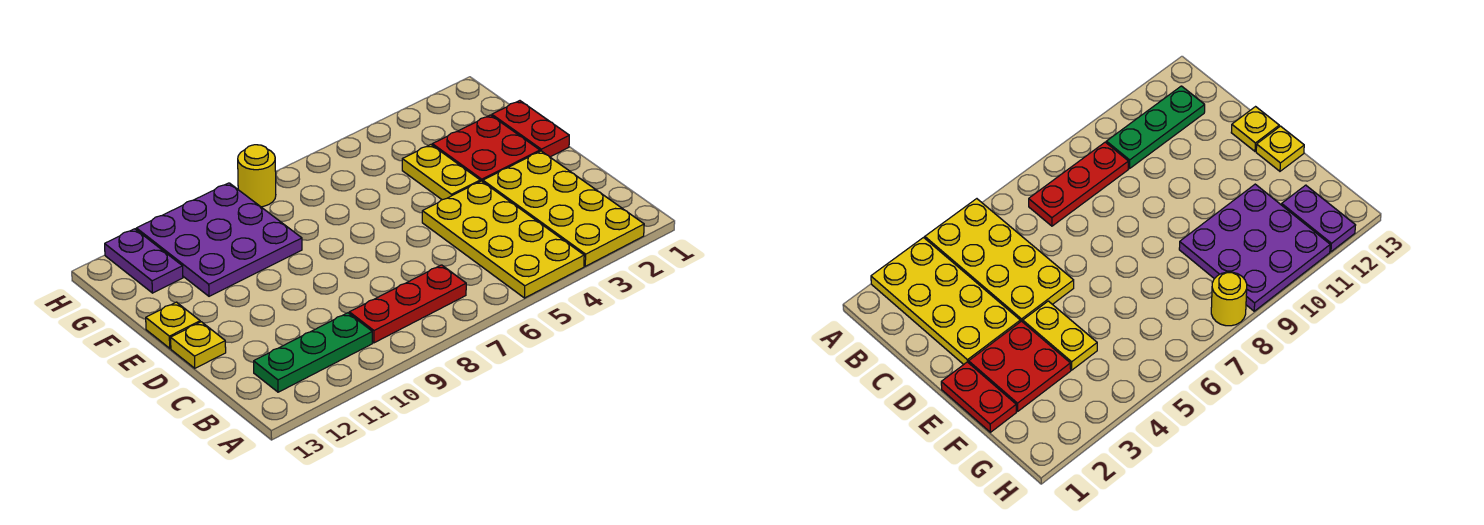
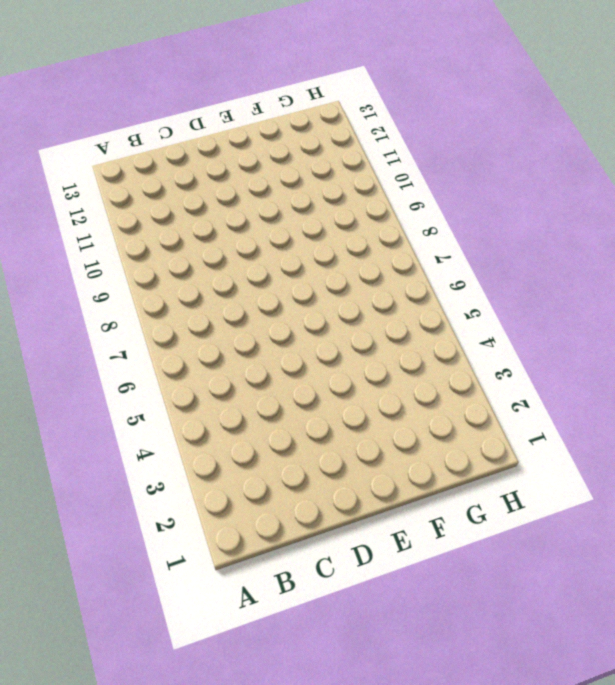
none -> yellow plate A2:D3 level 1
none -> yellow plate A4:D5 level 1
none -> red plate B7:B9 level 1

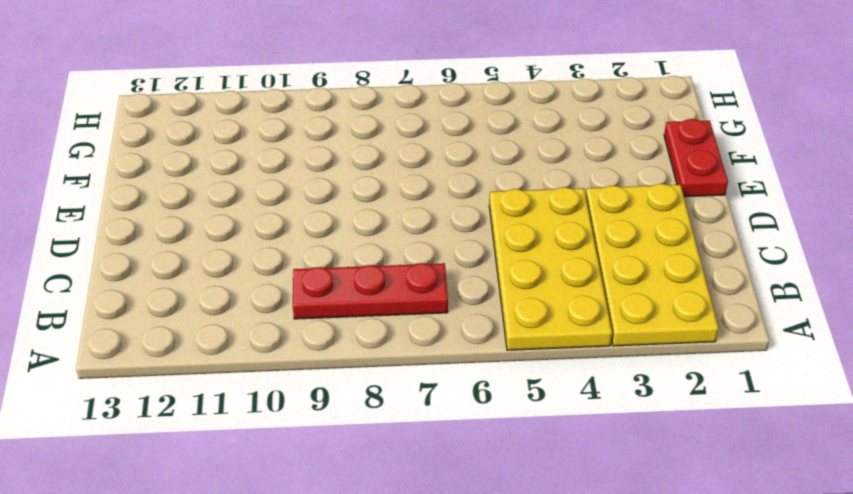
none -> green plate B10:B12 level 1
none -> yellow plate D13 level 1
none -> red plate E2:F3 level 1

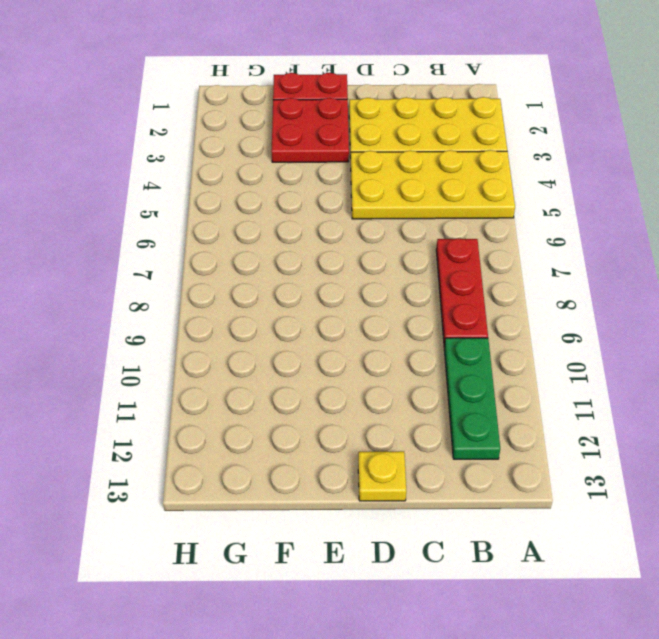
none -> yellow plate E4:F4 level 1
none -> yellow plate E13 level 1
none -> purple plate F9:H11 level 1

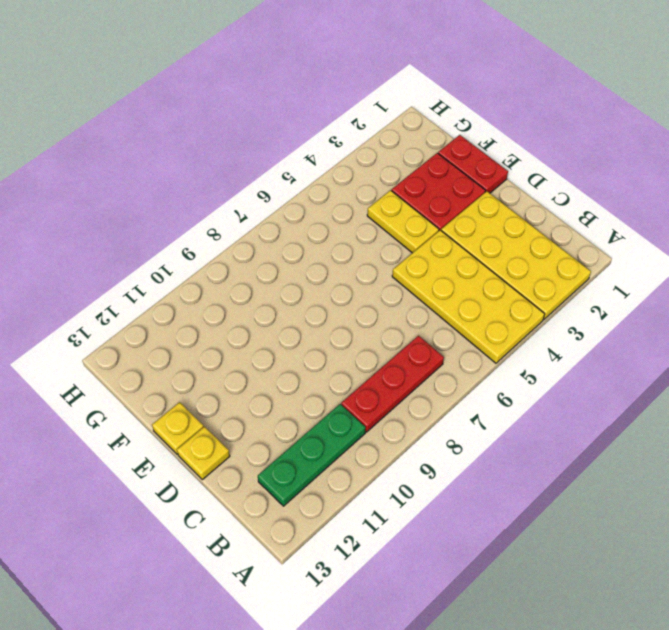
none -> purple plate F9:H11 level 1
none -> purple plate G12:H12 level 1
none -> yellow round brick H8 level 1

